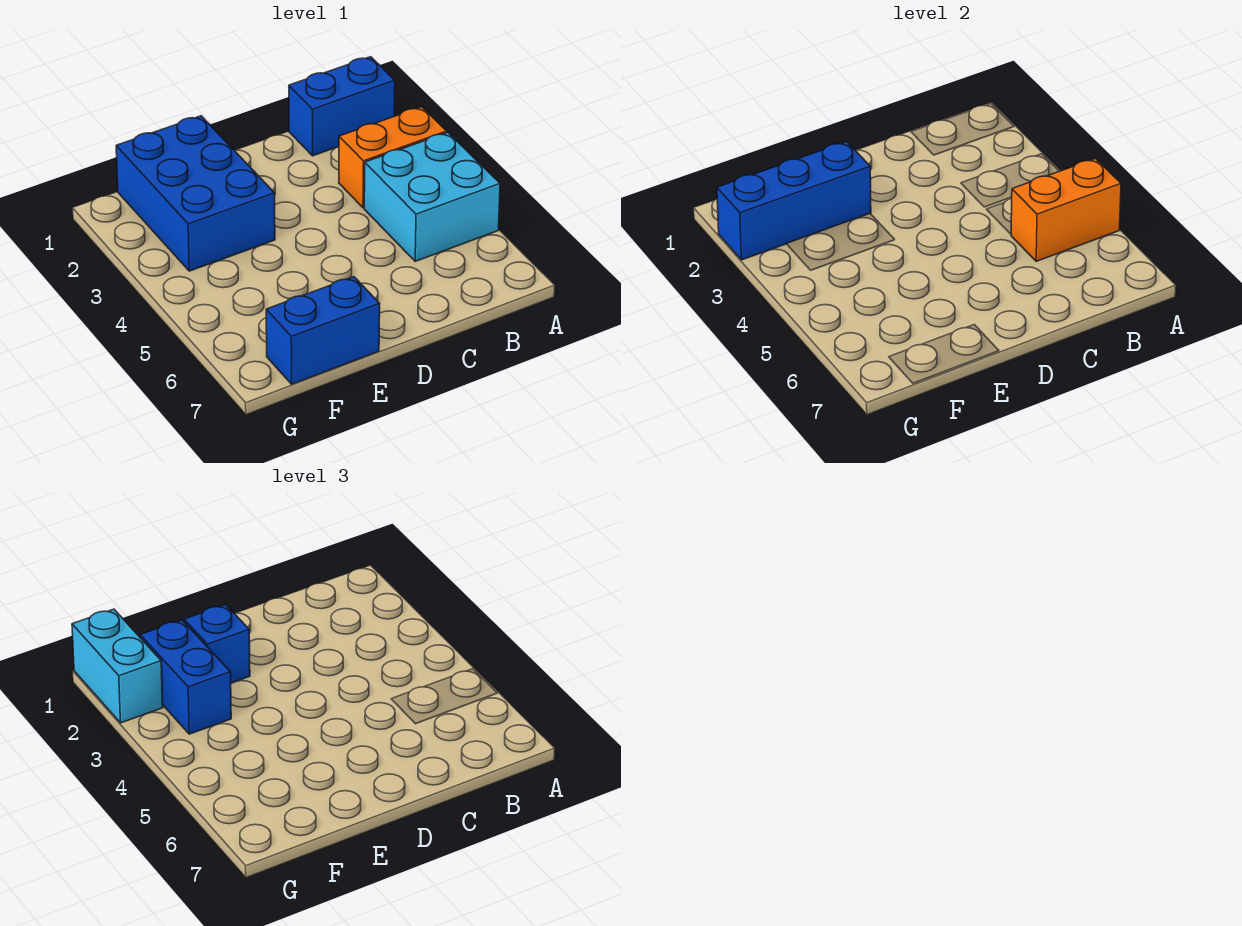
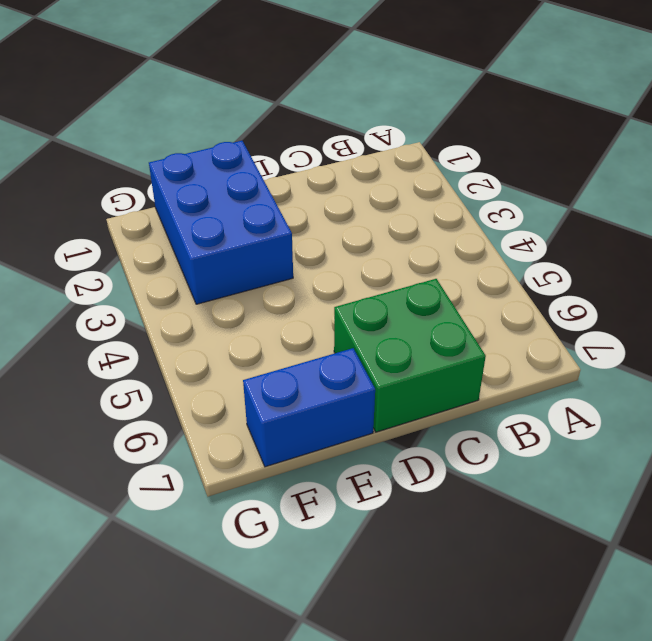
green brick C6:D7 level 1 -> none
none -> blue brick A1:B1 level 1
none -> orange brick A3:B3 level 1

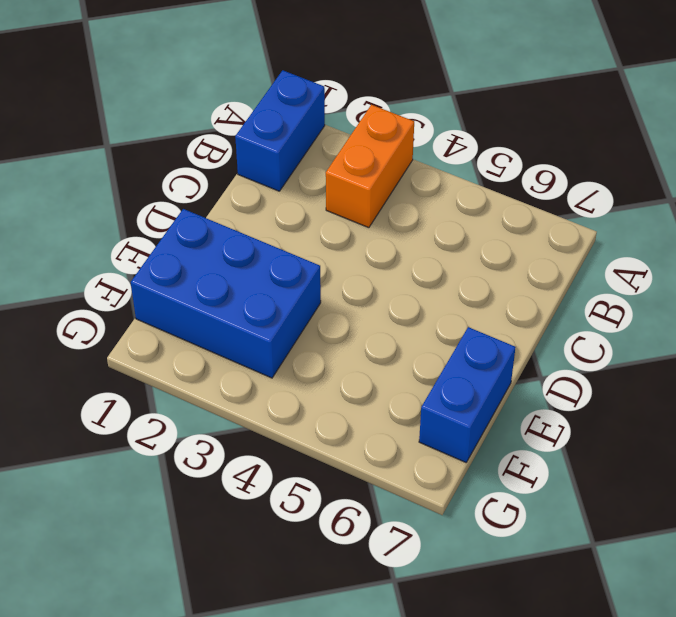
none -> cyan brick A4:B5 level 1
none -> orange brick A5:B5 level 2

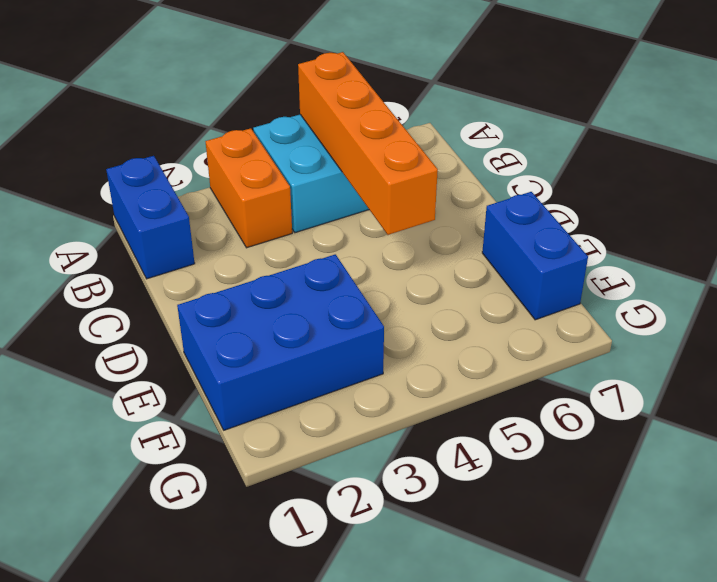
orange brick A5:D5 level 2 -> orange brick A5:B5 level 2
none -> blue brick E2:G2 level 2
none -> blue brick E2 level 3

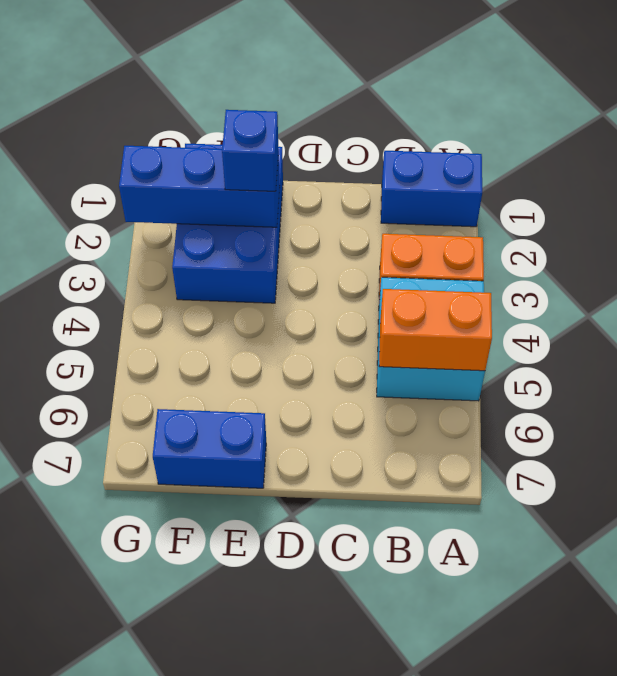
none -> blue brick F2:F3 level 3
none -> cyan brick G1:G2 level 3

